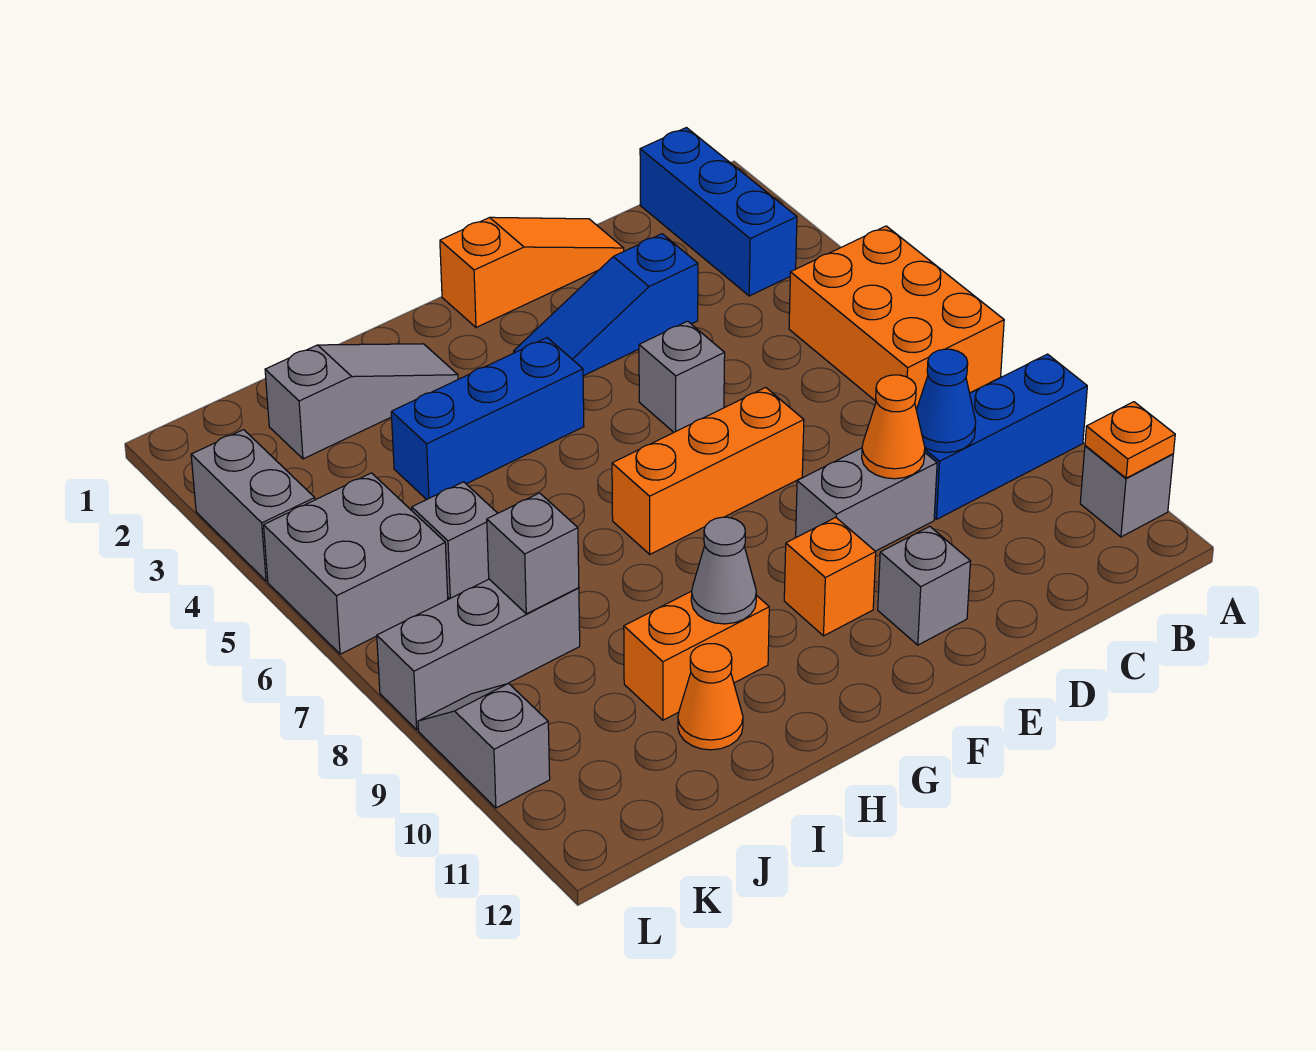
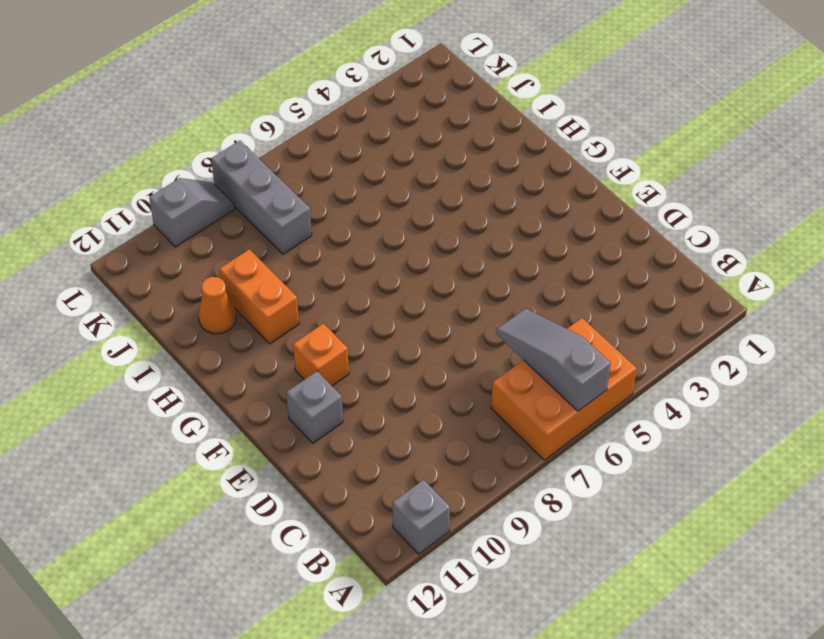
grey slope A6:C6 level 2 top A -> grey slope H2:J2 level 1 top J
none -> blue brick A9:C9 level 1
none -> blue brick B1:B3 level 1
none -> orange slope D1:F1 level 1 top F

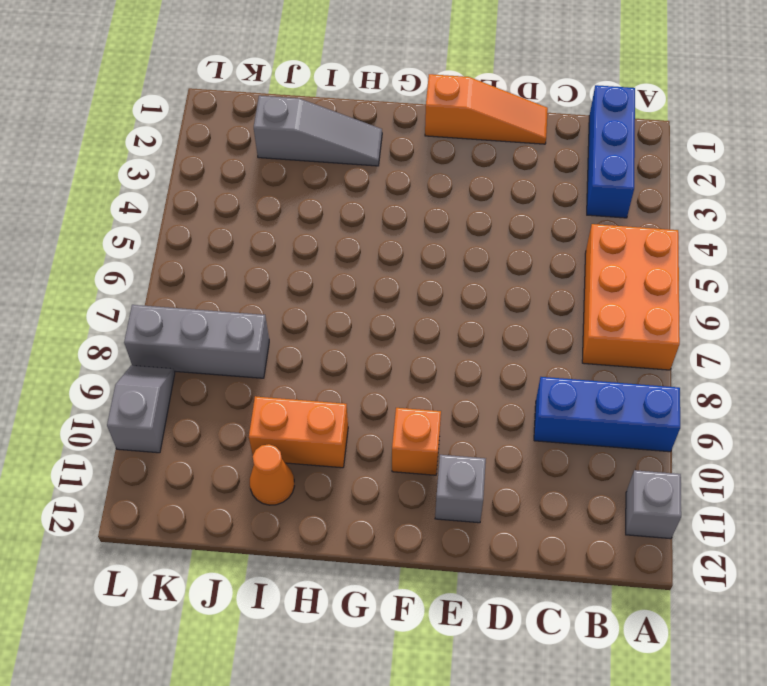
none -> blue slope D3:F3 level 1 top D
none -> grey brick D9:E9 level 1
none -> grey brick E5 level 1

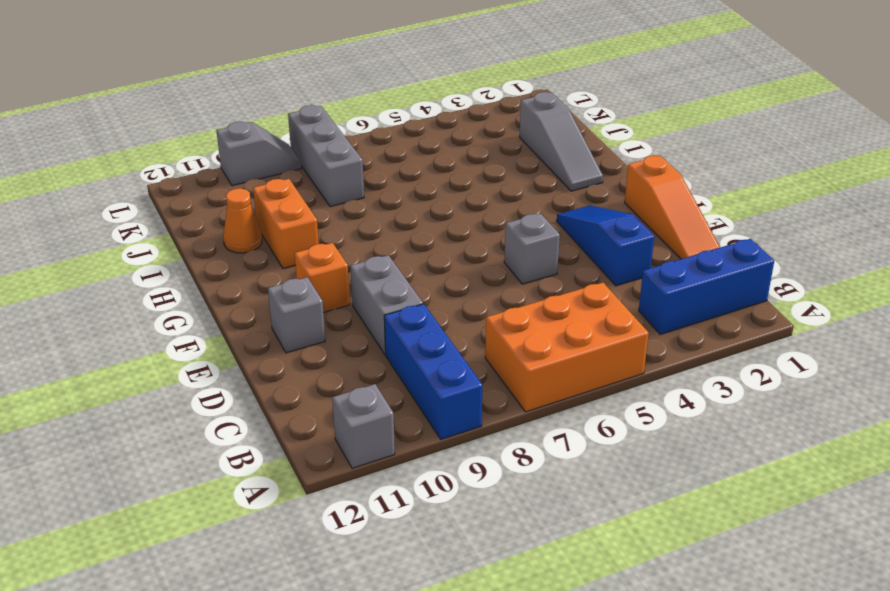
none -> orange brick E7:G7 level 1
none -> blue brick G4:I4 level 1
none -> grey brick J6 level 1

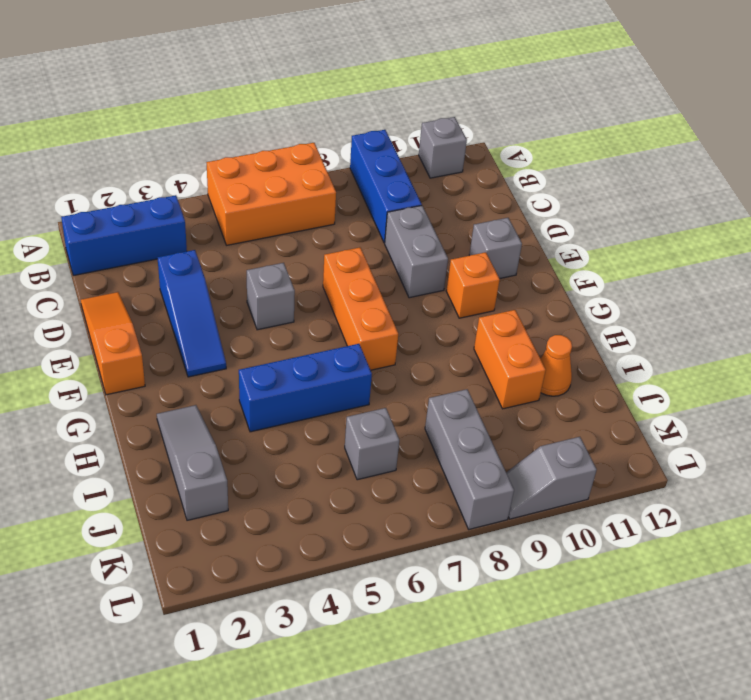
blue brick H4:H6 level 1 -> blue brick G4:I4 level 1
none -> grey brick K5:L6 level 1
none -> grey brick L3:L4 level 1
none -> orange plate A11 level 2

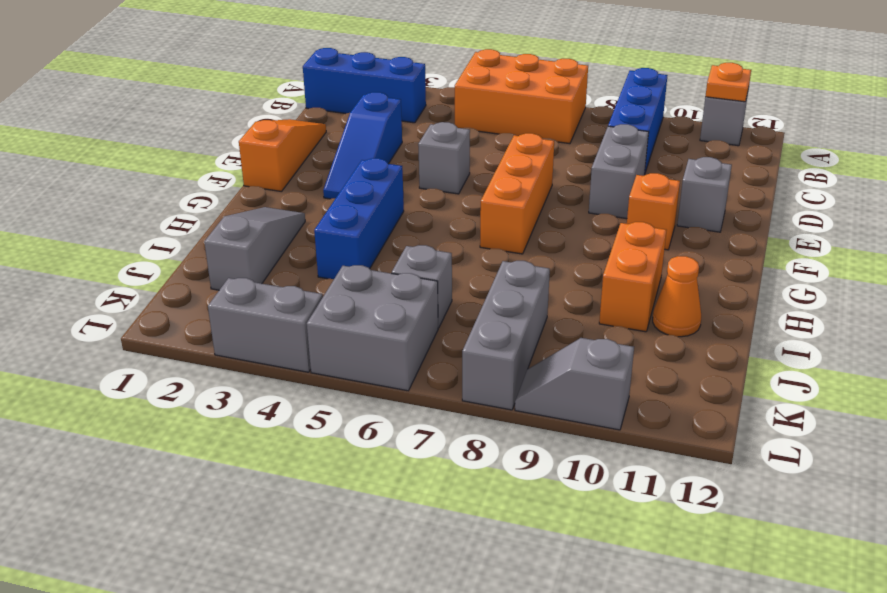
none -> blue cone C9 level 2
none -> orange cone D9 level 2
none -> grey cone H10 level 2

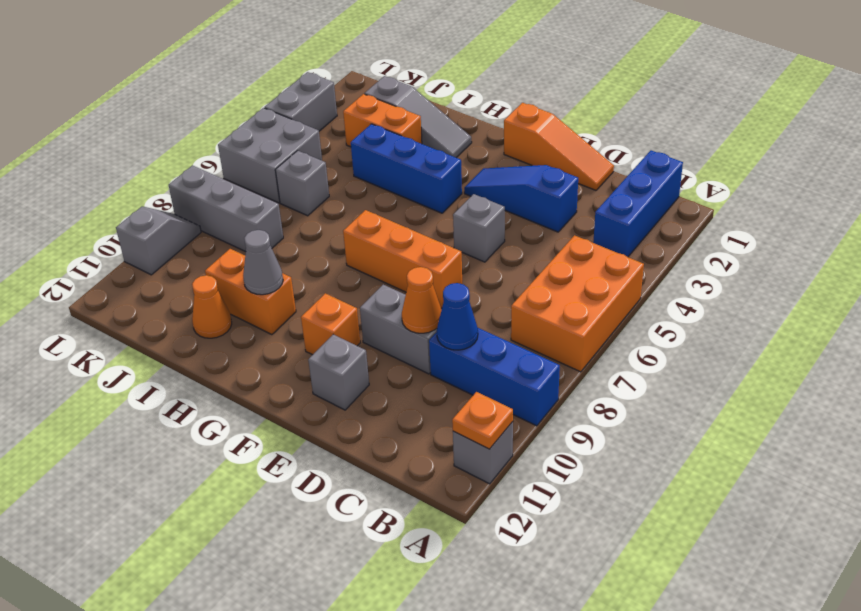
orange brick I3:J3 level 1 -> none
none -> grey brick J8 level 2

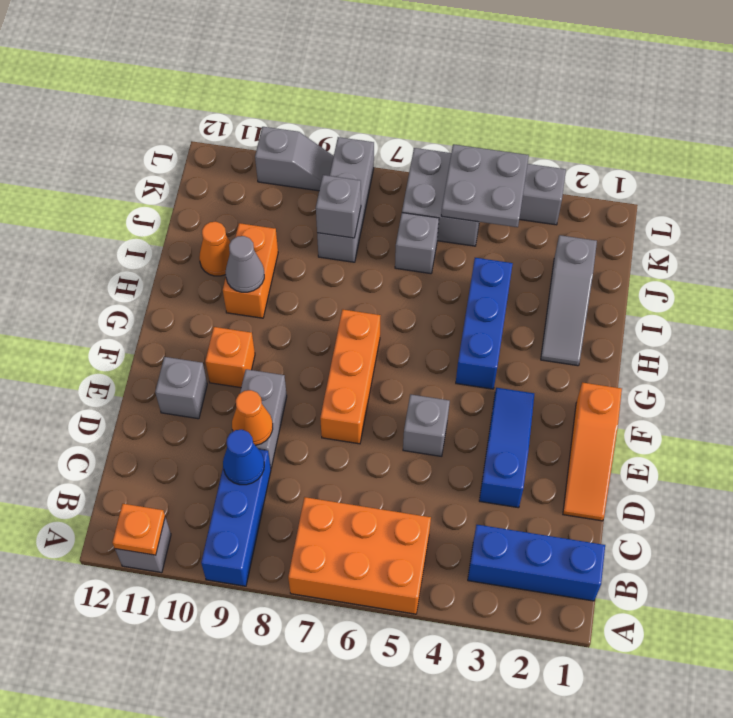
grey plate K4:L5 level 2 -> none

